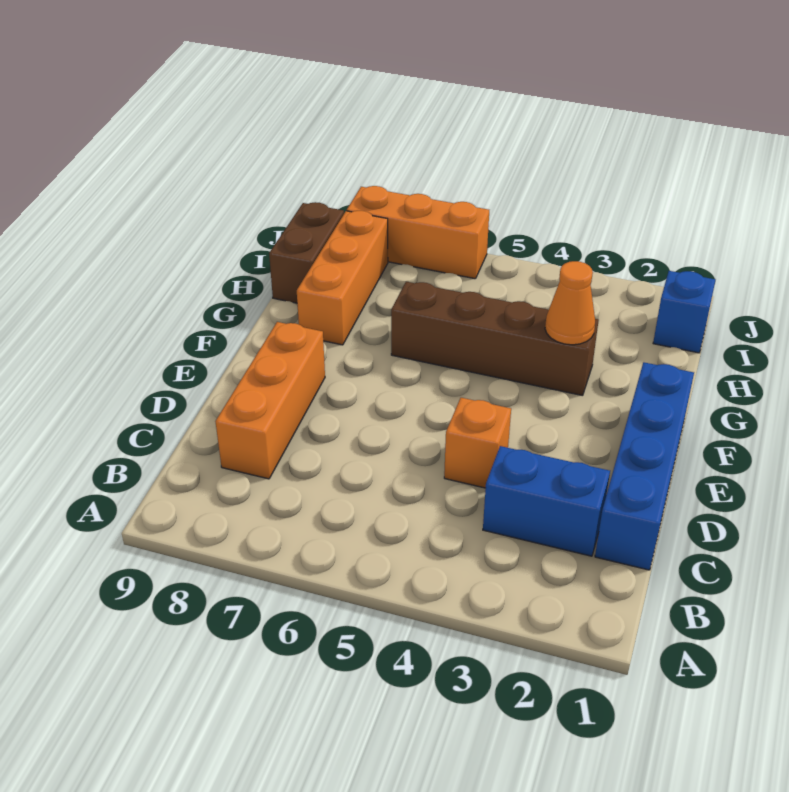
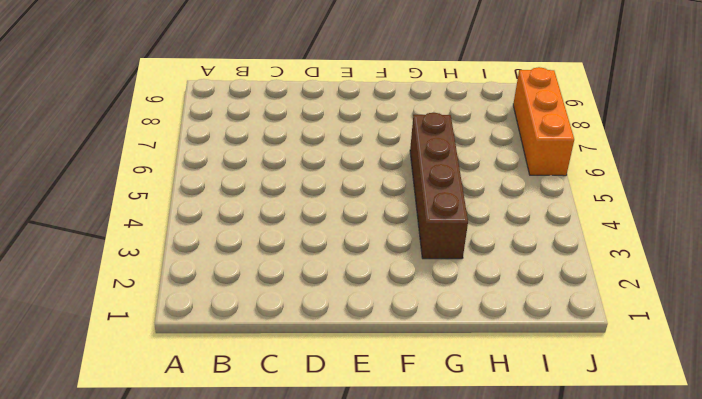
none -> blue brick C1:F1 level 1
none -> blue brick C2:C3 level 1

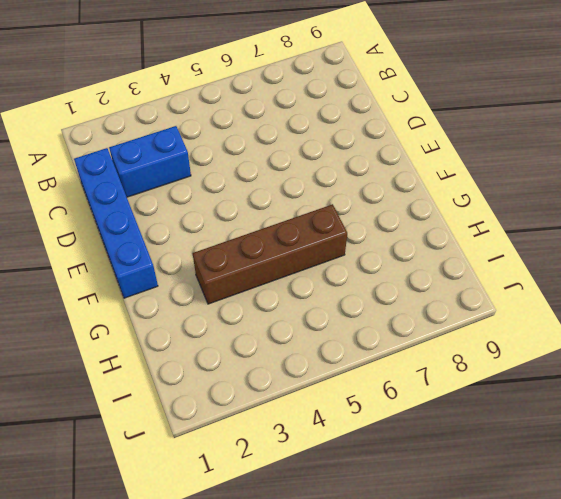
none -> orange brick C8:E8 level 1
none -> orange brick D4 level 1

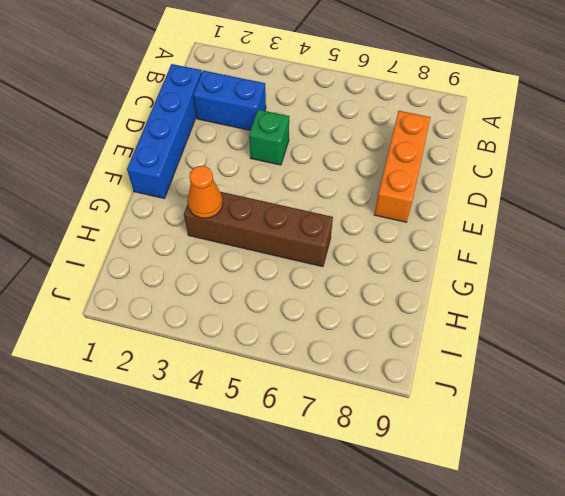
green brick D4 level 1 -> orange brick D4 level 1
none -> orange brick G8:I8 level 1
none -> brown brick H9:I9 level 1

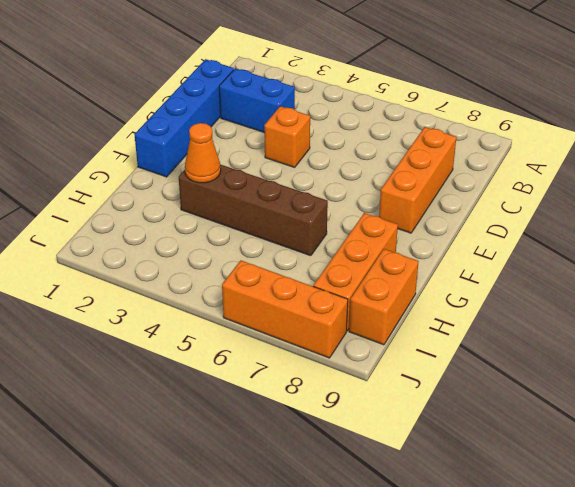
orange brick H9:I9 level 1 -> brown brick H9:I9 level 1
none -> blue brick I1 level 1

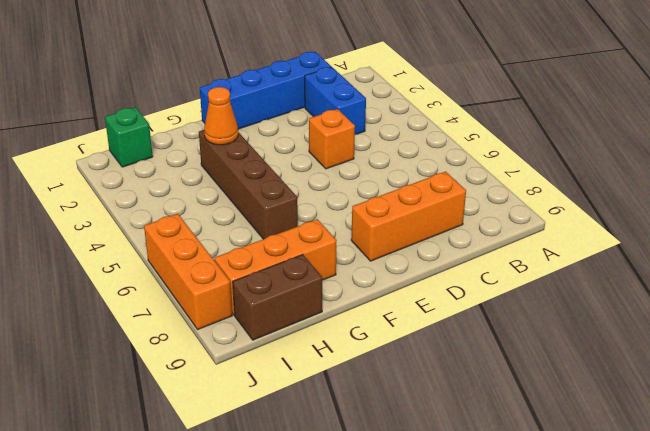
green brick I1 level 1 -> blue brick I1 level 1

